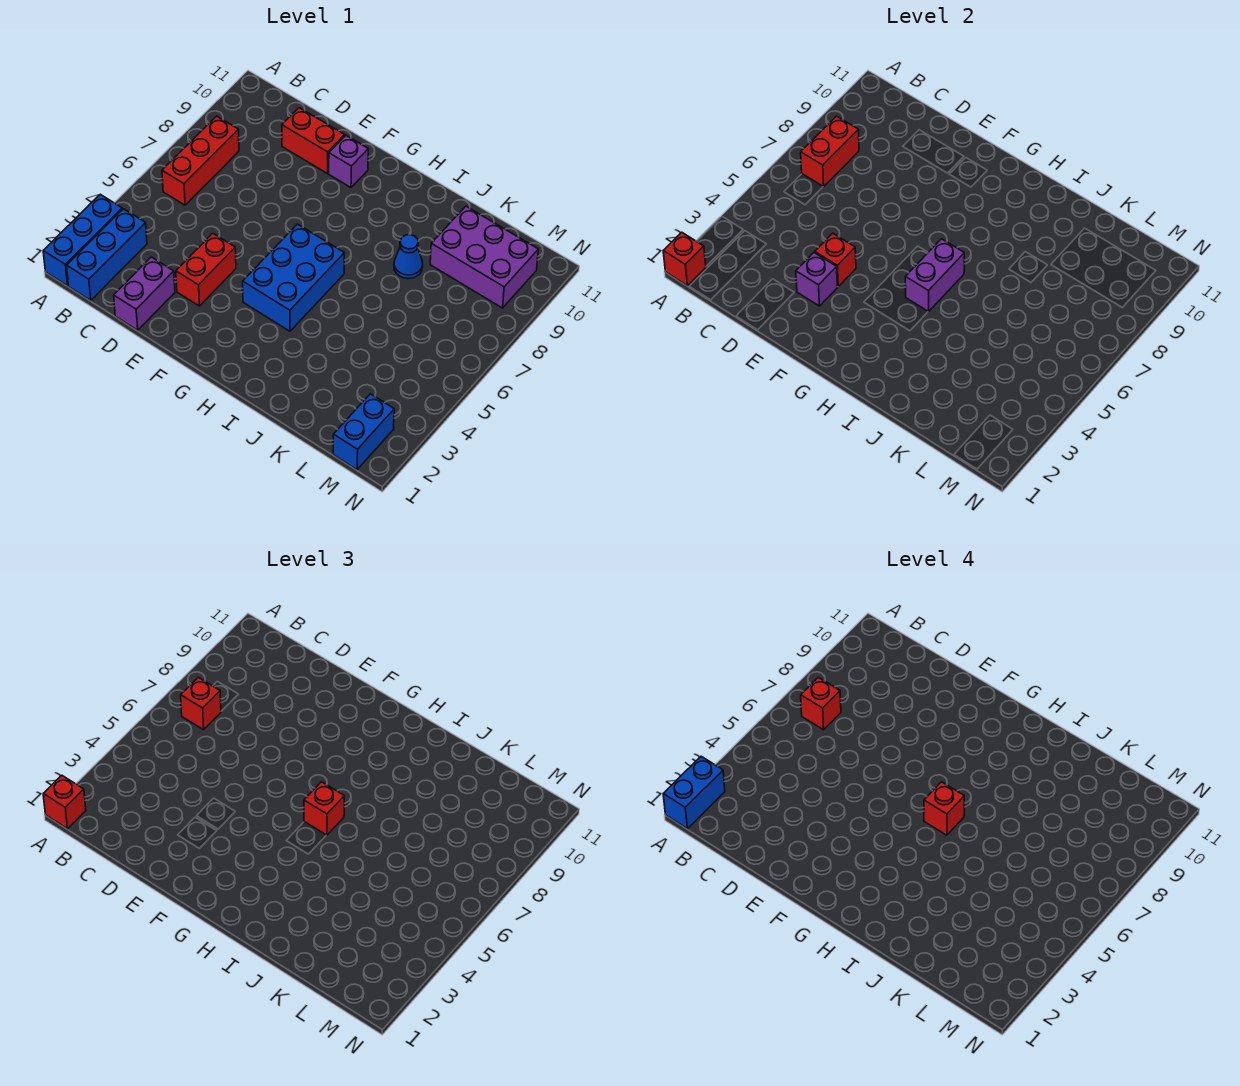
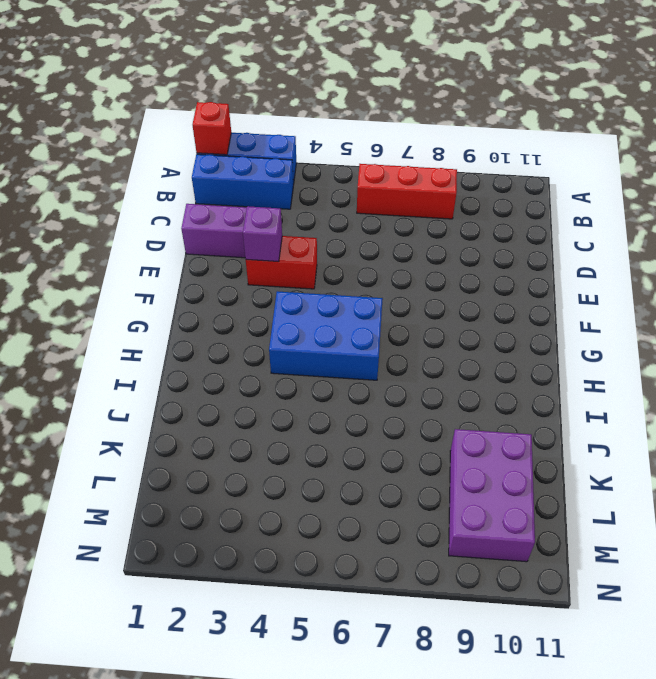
none -> red brick D10:E10 level 1
none -> purple brick F10 level 1
none -> blue cone J8 level 1

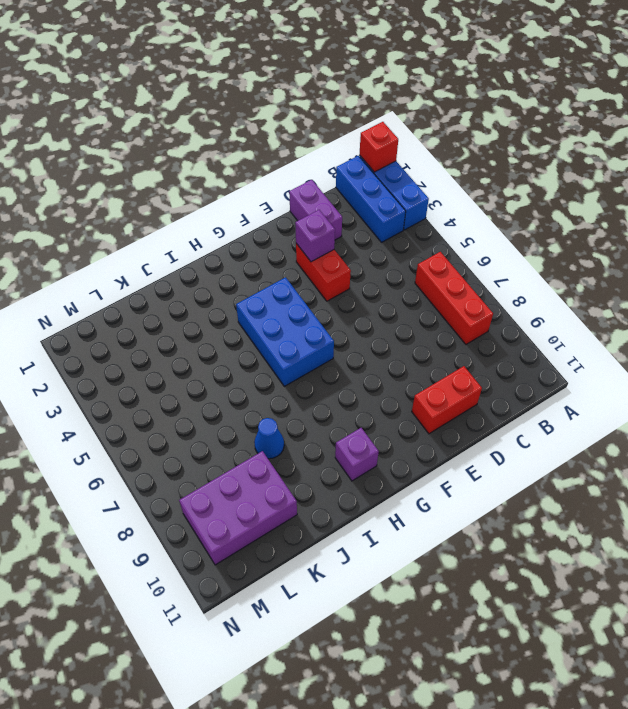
purple brick H10 level 1 -> purple brick F10 level 1
none -> blue brick M1:M2 level 1
none -> red brick B7:B8 level 2
none -> red brick E4 level 2

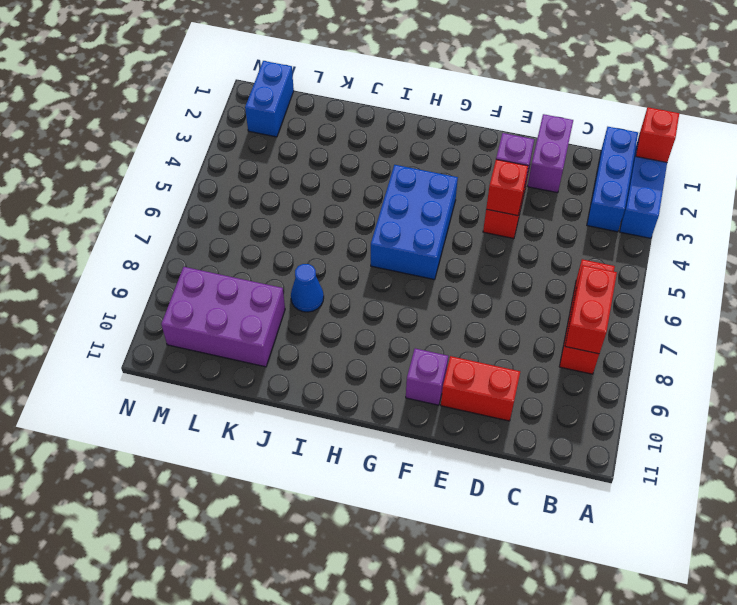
none -> purple brick H5:H6 level 2
none -> red brick A1 level 3
none -> red brick B7 level 3

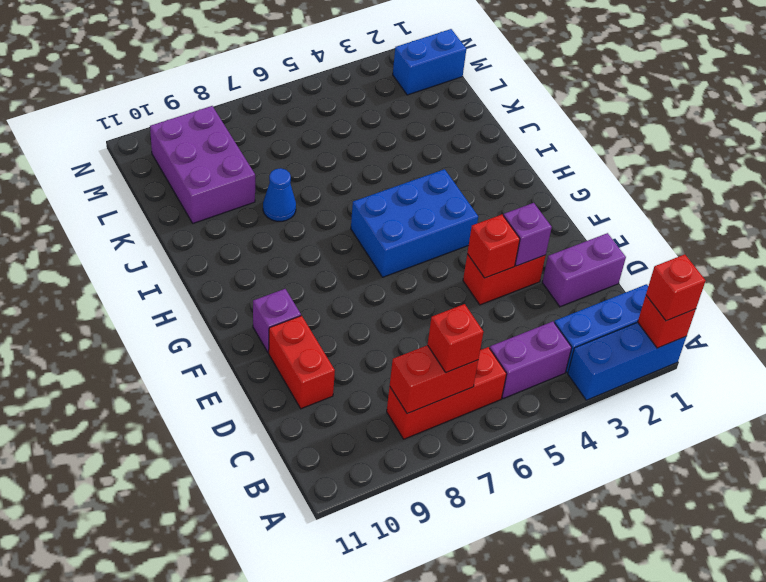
purple brick B4:B5 level 1 -> purple brick H5:H6 level 2
none -> red brick H6 level 3
none -> blue brick A1:A2 level 4
none -> red brick B7 level 4

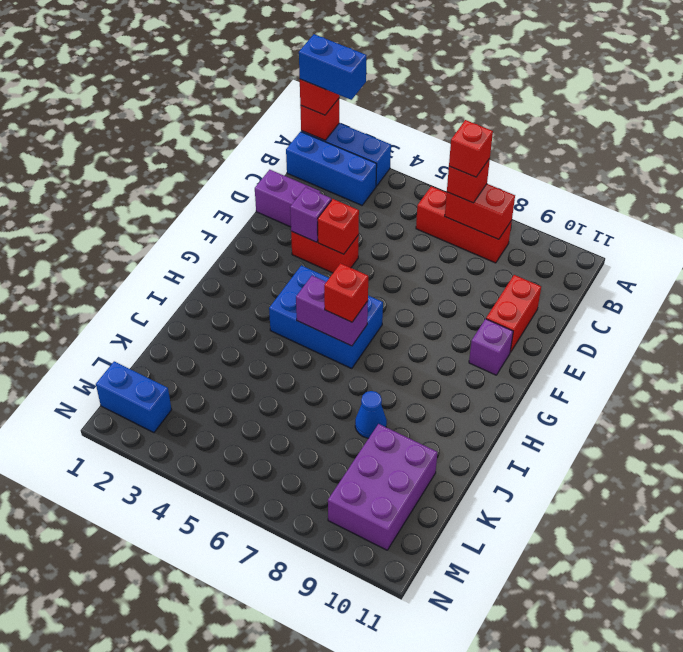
none -> red brick H6 level 4

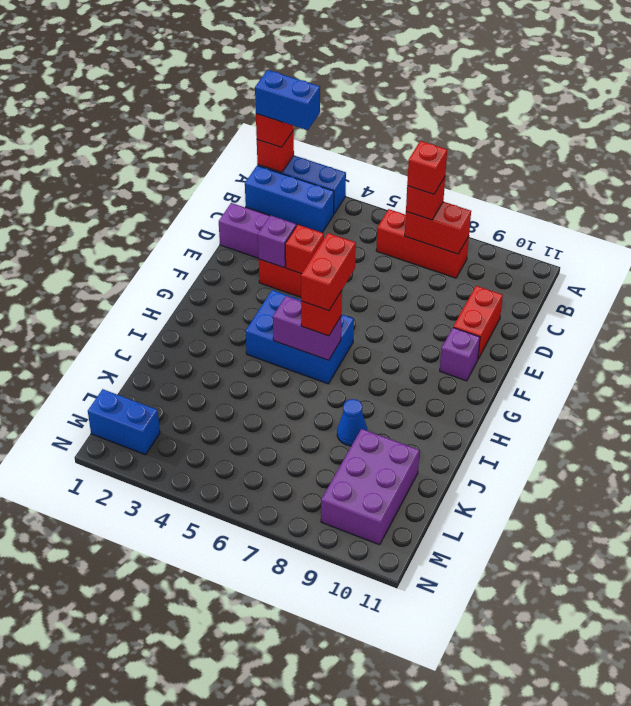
red brick G6:H6 level 4 -> red brick H6 level 4

